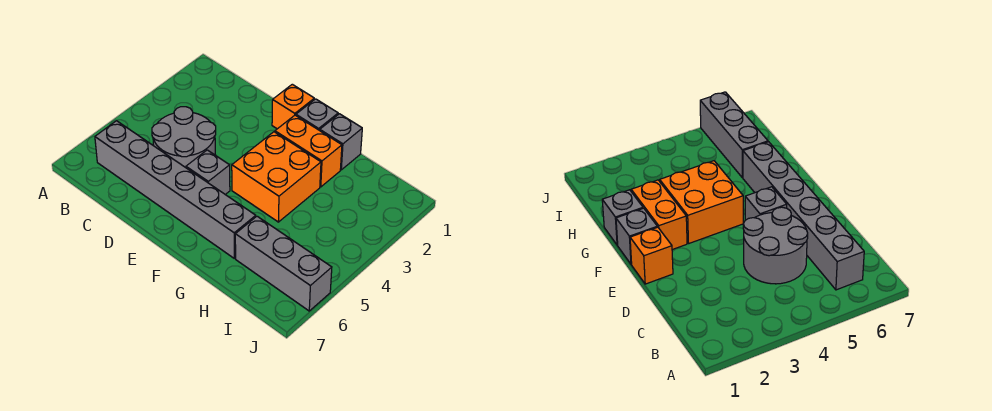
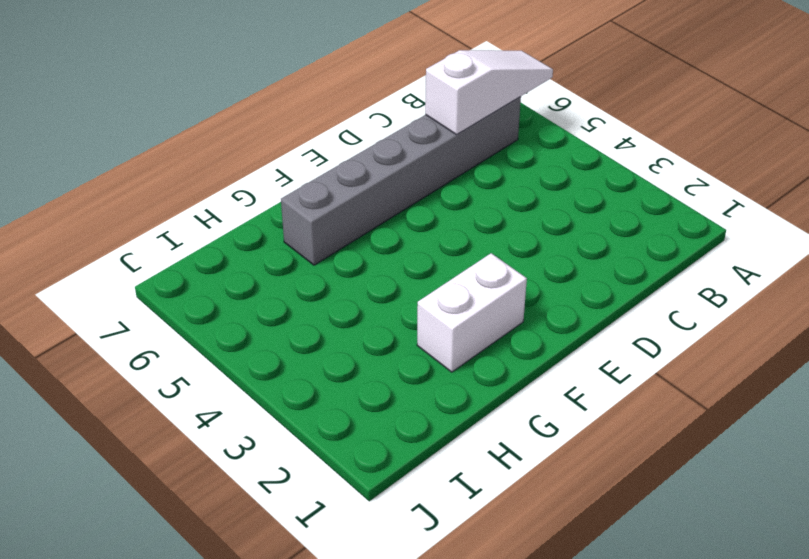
white slope A6:C6 level 2 top C -> none
white brick F2:G2 level 1 -> orange brick F2:G2 level 1
none -> grey round brick C4:D5 level 1
none -> orange brick E1 level 1

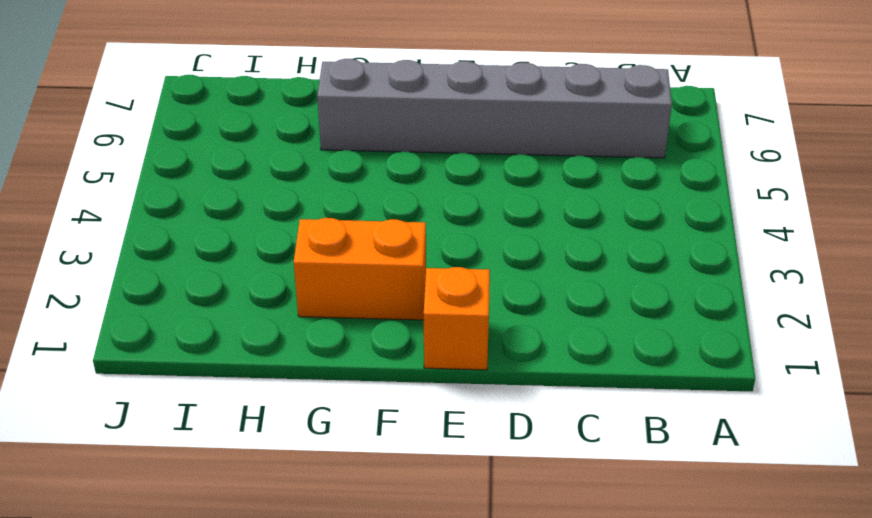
none -> grey round brick C4:D5 level 1
none -> grey brick E5 level 1

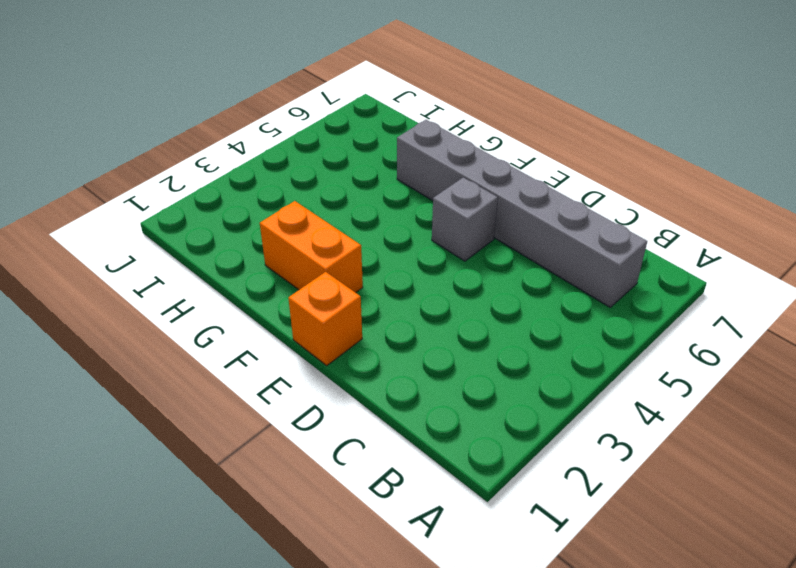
none -> grey round brick C4:D5 level 1
none -> grey brick F1 level 1

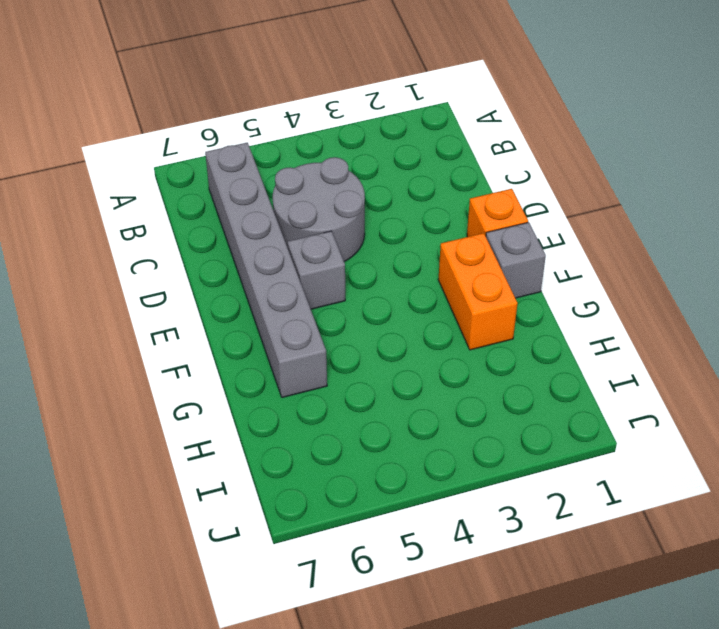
none -> orange brick F3:G4 level 1
none -> grey brick G1 level 1

